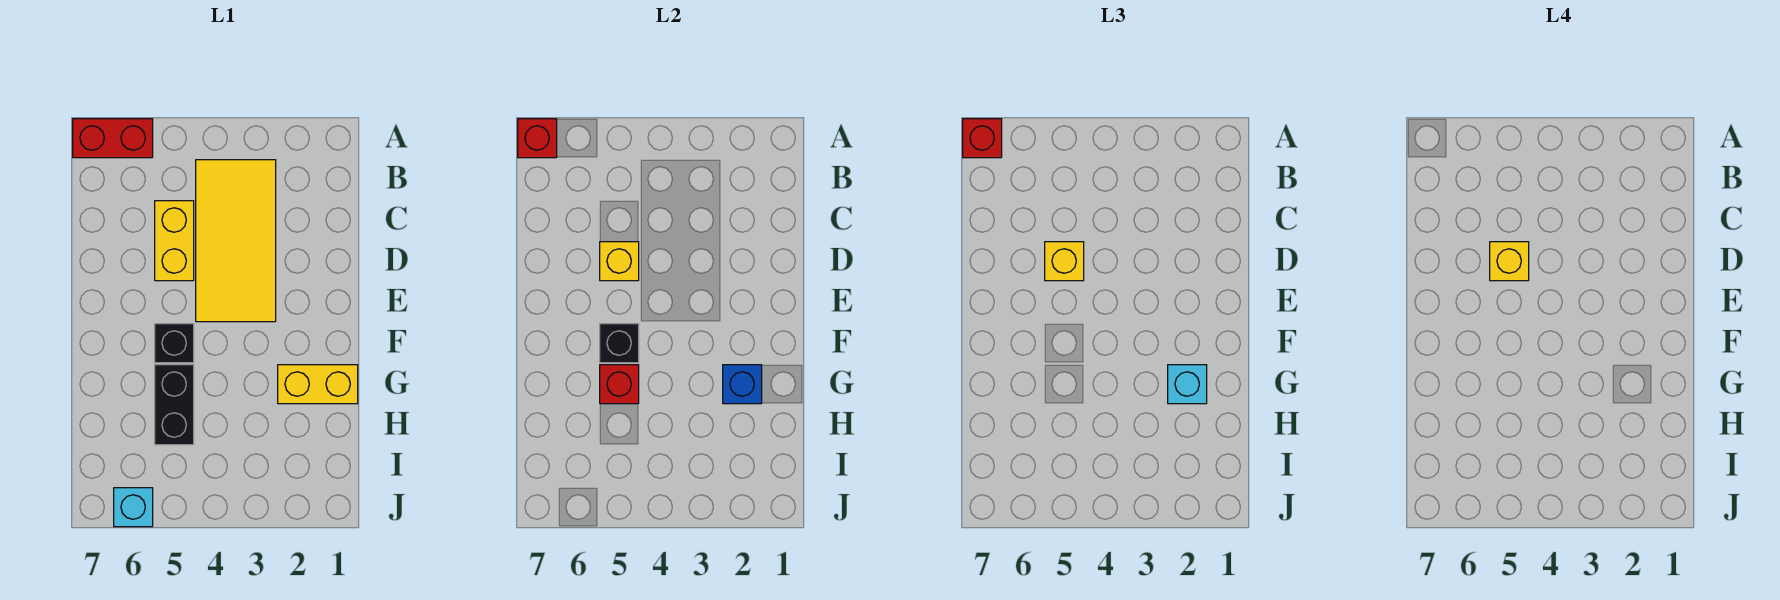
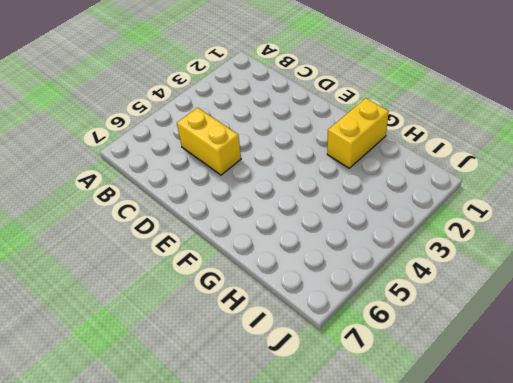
none -> red brick A6:A7 level 1
none -> yellow tile B3:E4 level 1
none -> black brick F5 level 1

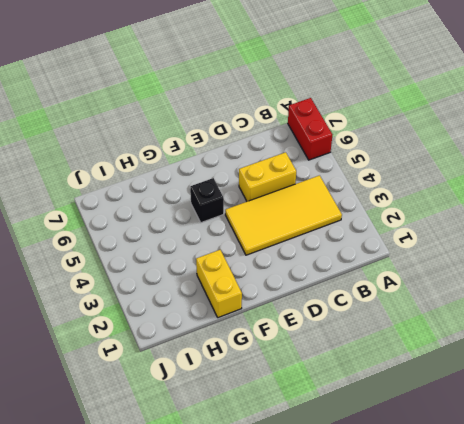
none -> black brick G5:H5 level 1
none -> cyan brick J6 level 1
none -> red brick A7 level 2

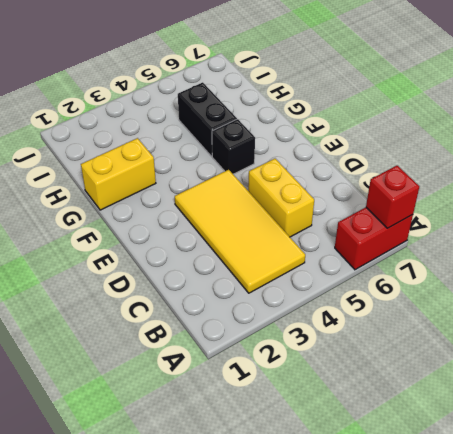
none -> cyan brick J6 level 1
none -> yellow brick D5 level 2
none -> black brick F5 level 2

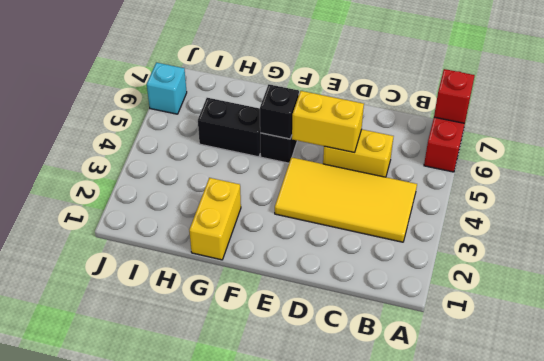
yellow brick D5:E5 level 2 -> yellow brick D5 level 2
none -> blue brick G2 level 2
none -> red brick G5 level 2
none -> red brick A7 level 3

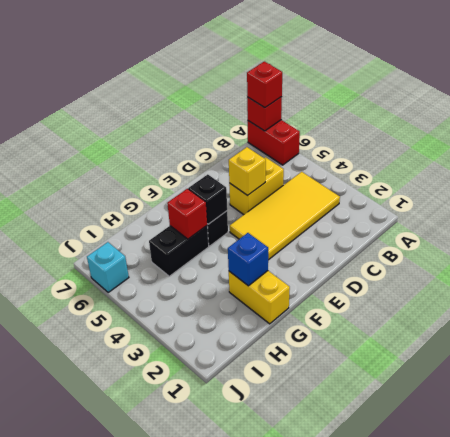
none -> yellow brick D5 level 3
none -> cyan brick G2 level 3
none -> yellow brick D5 level 4

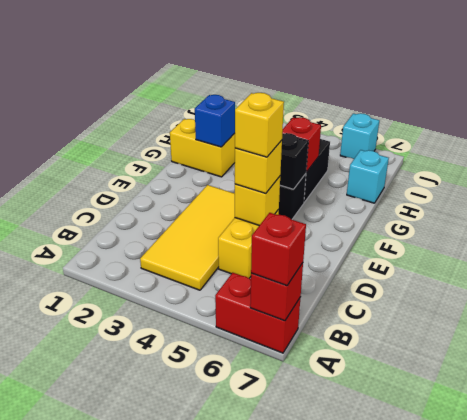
cyan brick H7 level 1 -> cyan brick G2 level 3

